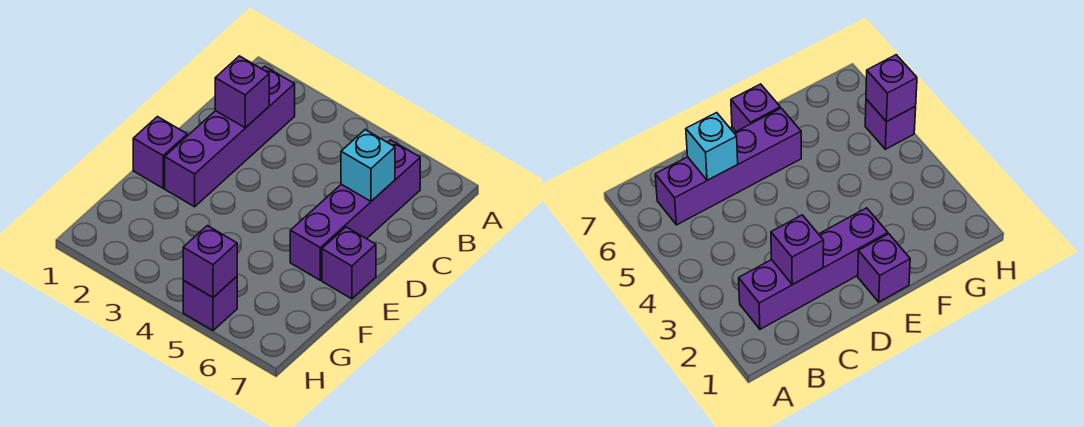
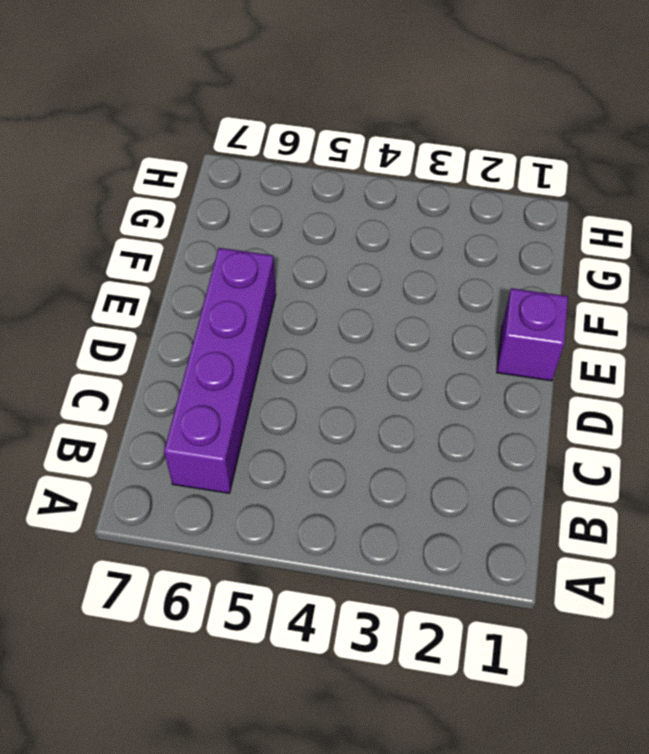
none -> purple brick B2:E2 level 1
none -> purple brick E7 level 1

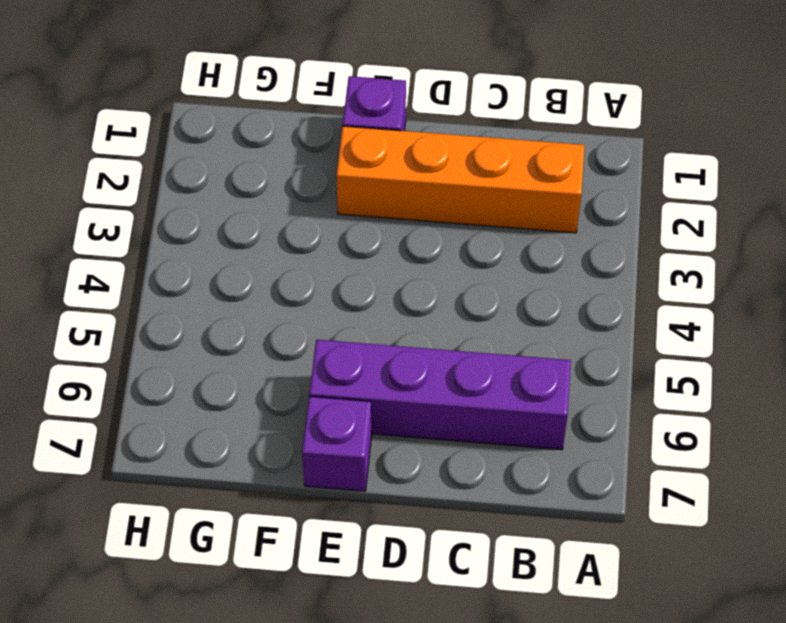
orange brick B2:E2 level 1 -> purple brick B2:E2 level 1
none -> purple brick H5 level 1
none -> purple brick C2 level 2

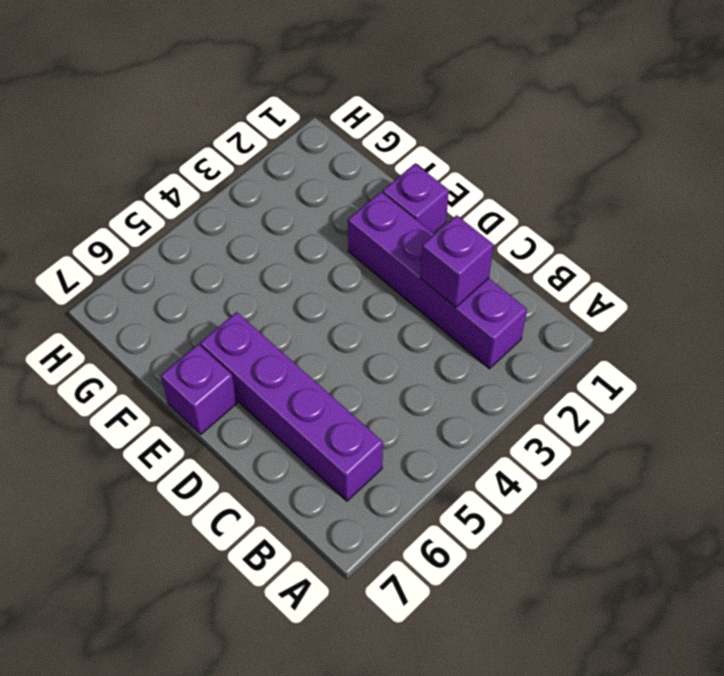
none -> purple brick H5 level 1
none -> cyan brick C6 level 2

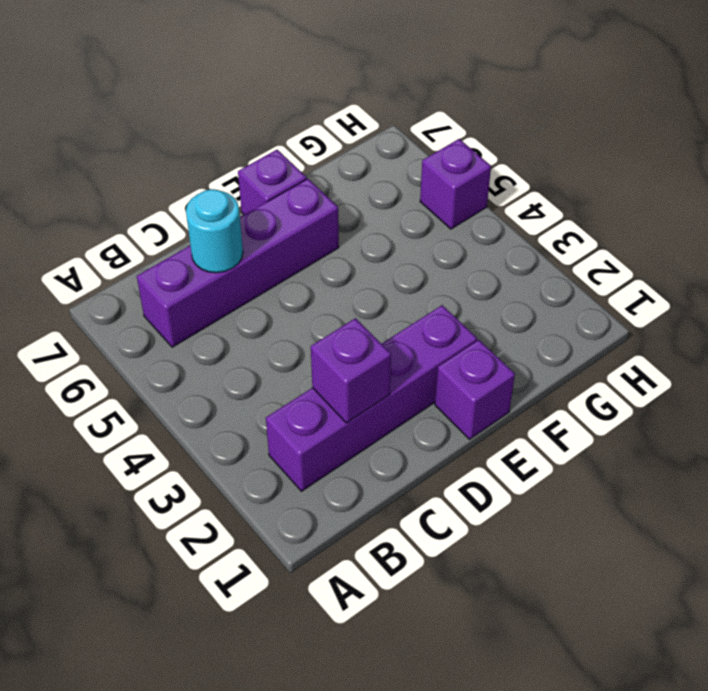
cyan round brick C6 level 2 -> cyan brick C6 level 2
none -> purple brick H5 level 2

